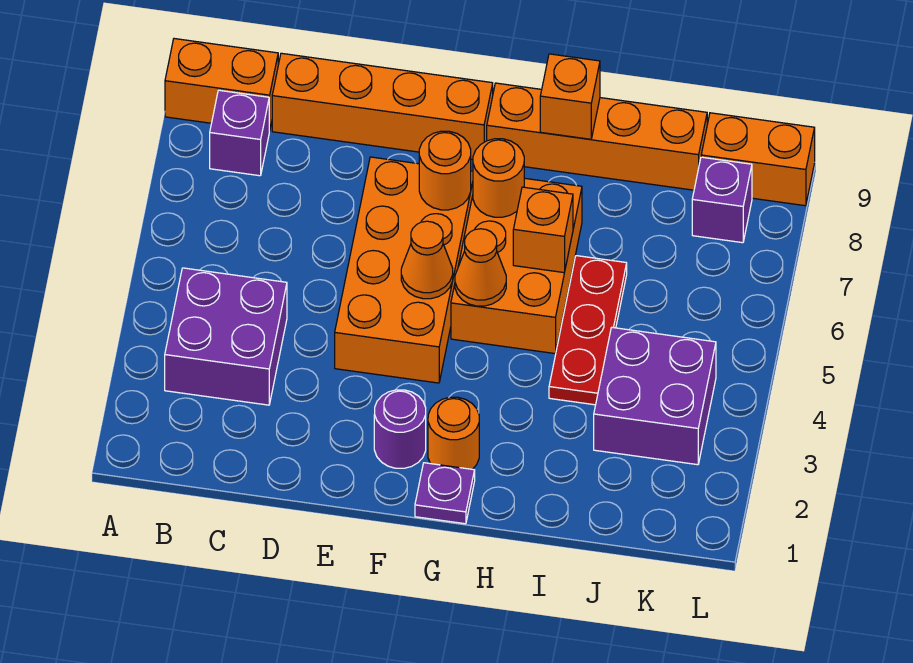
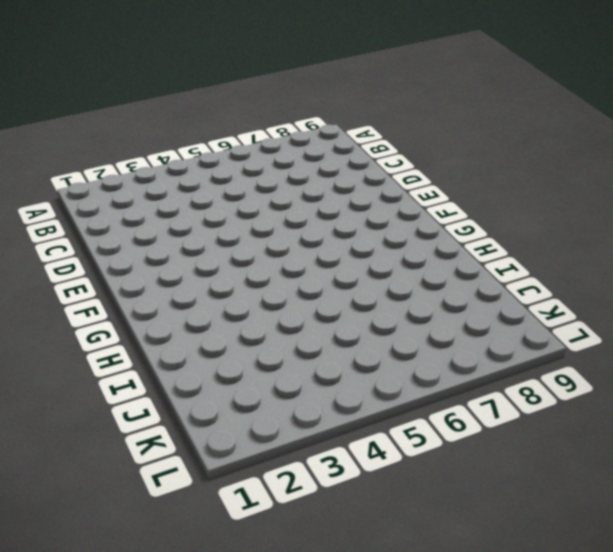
none -> orange brick A9:B9 level 1
none -> purple brick B3:C4 level 1
none -> purple brick B8 level 1

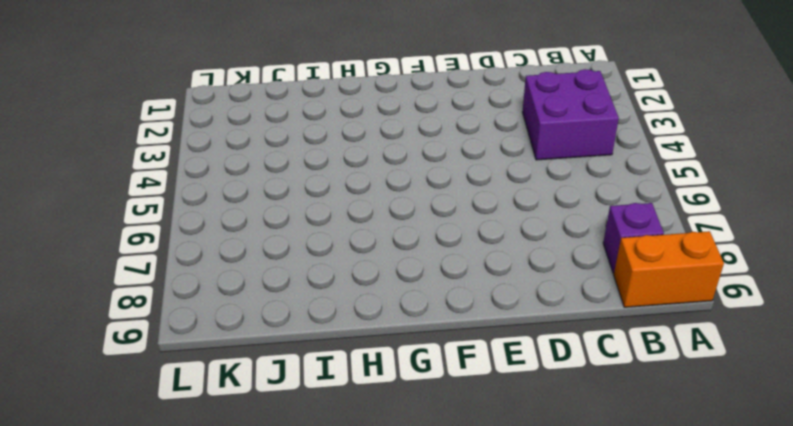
none -> orange brick C9:F9 level 1
none -> orange brick E4:F7 level 1
none -> purple round brick F2 level 1

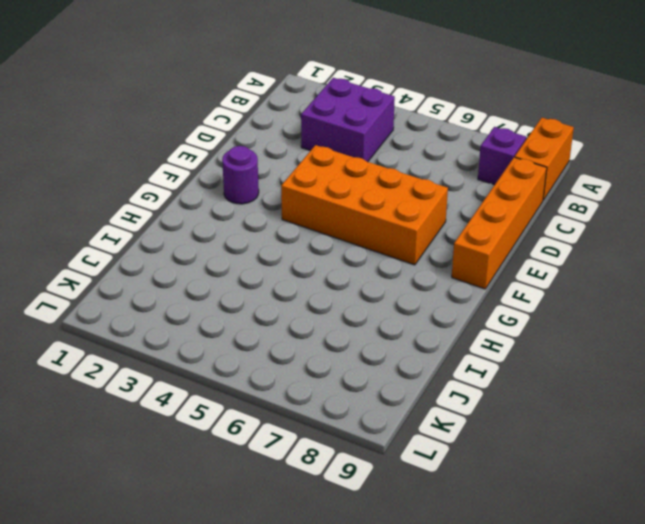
none -> purple plate G1 level 1
none -> orange round brick G2 level 1
none -> orange brick G5:H7 level 1

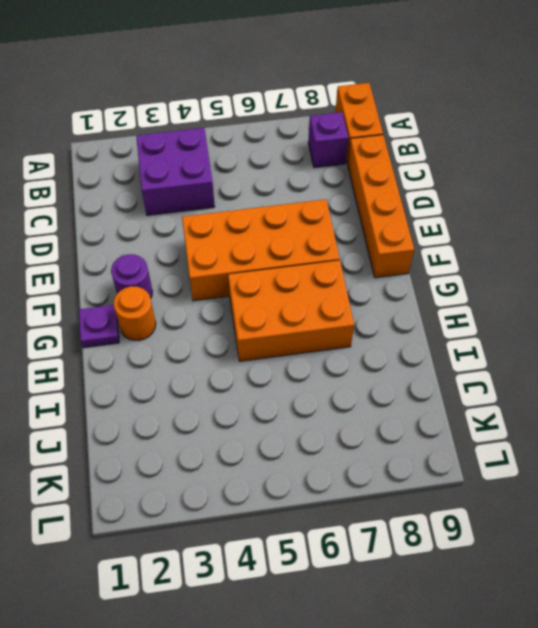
none -> orange brick G9:J9 level 1
none -> red plate I4:I6 level 1
none -> purple brick J3:K4 level 1

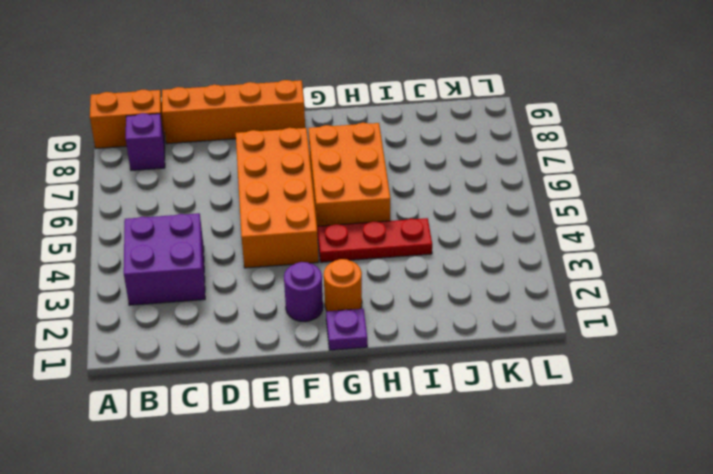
red plate G4:I4 level 1 -> red plate I4:I6 level 1
none -> orange brick G9:J9 level 1
none -> purple brick J3:K4 level 1
none -> purple brick K8 level 1

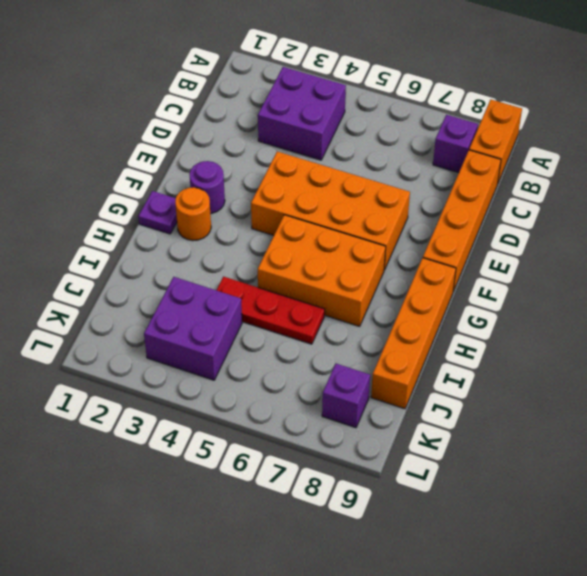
none -> orange brick K9:L9 level 1
none -> orange cone F5 level 2
none -> orange round brick F7 level 2

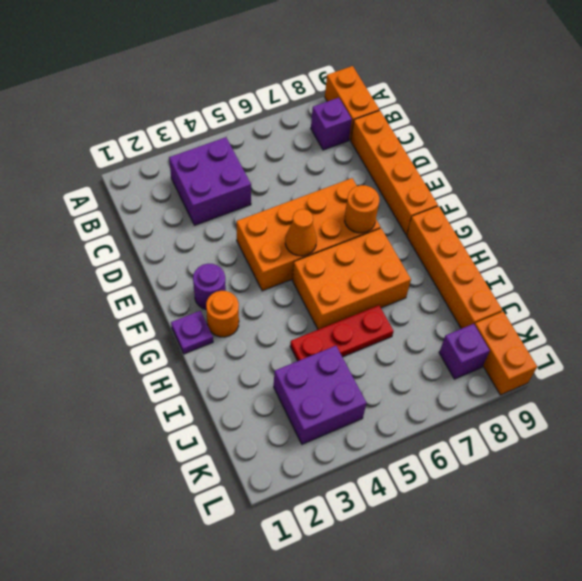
none -> orange cone G5 level 2
none -> orange round brick G7 level 2
none -> orange brick H6 level 2

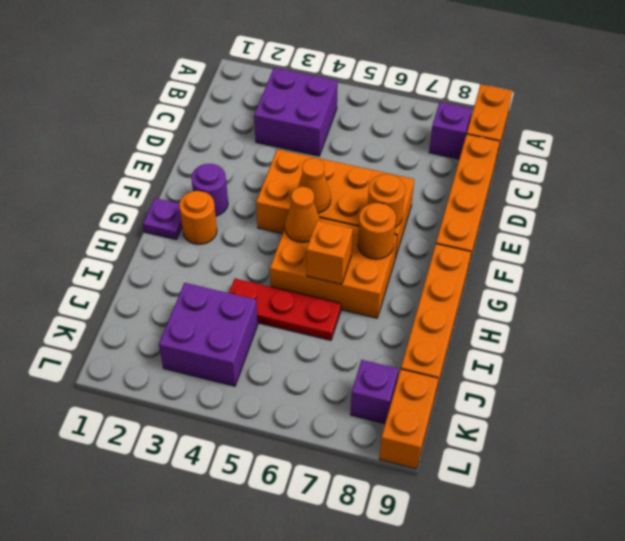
none -> orange brick H9 level 2

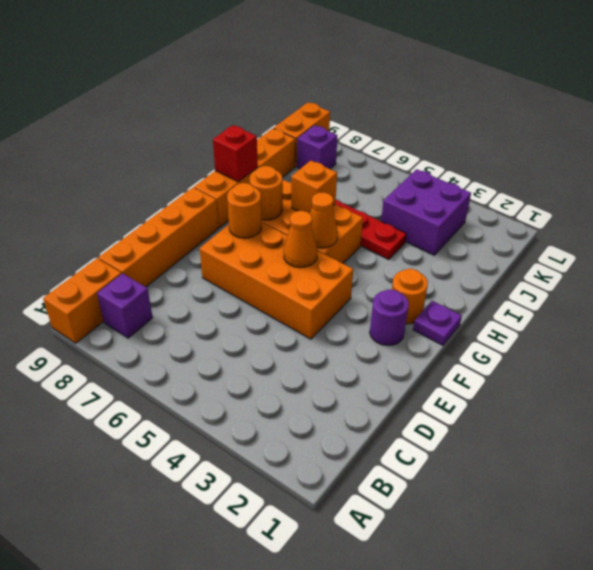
red brick H9 level 2 -> orange brick H9 level 2
none -> purple brick B3:C4 level 1

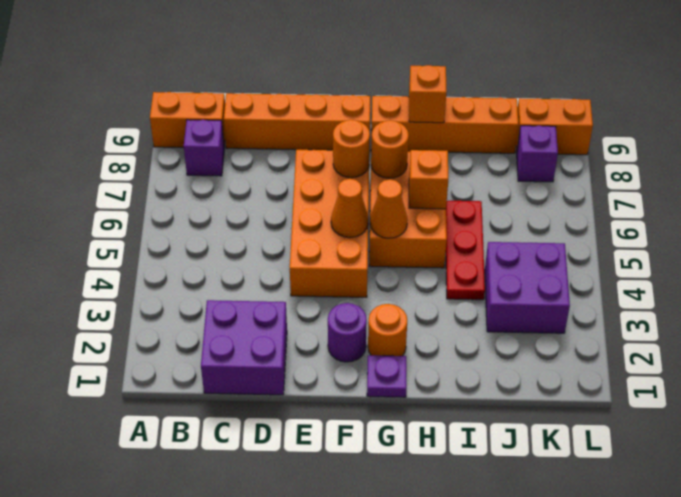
purple brick C1:D2 level 1 -> purple brick B3:C4 level 1

